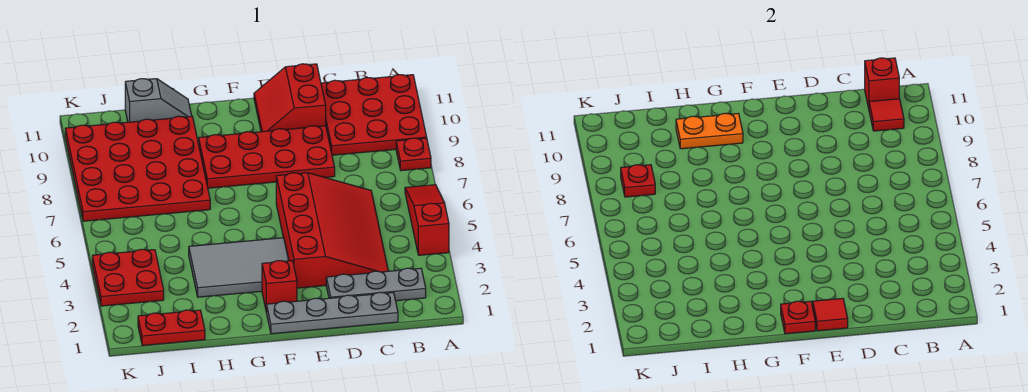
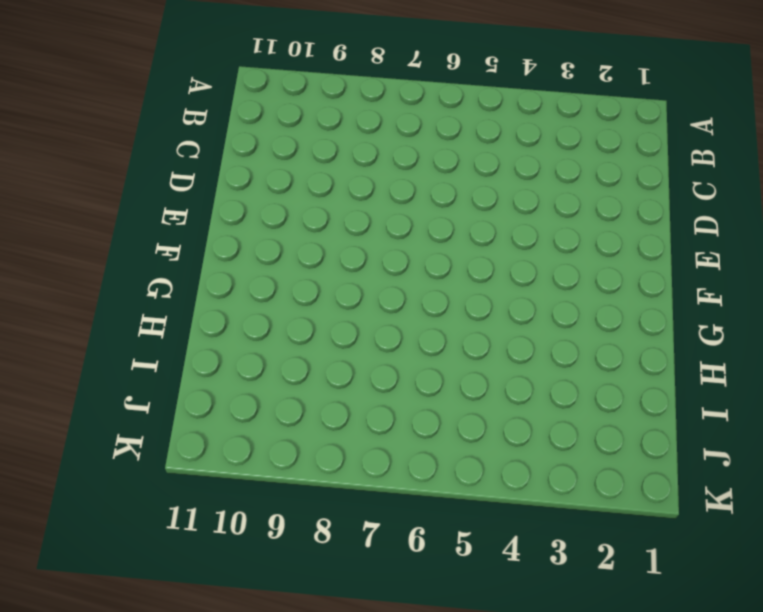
none -> red slope A4:A6 level 1 top 4
none -> red plate A8 level 1
none -> red plate A9:C11 level 1

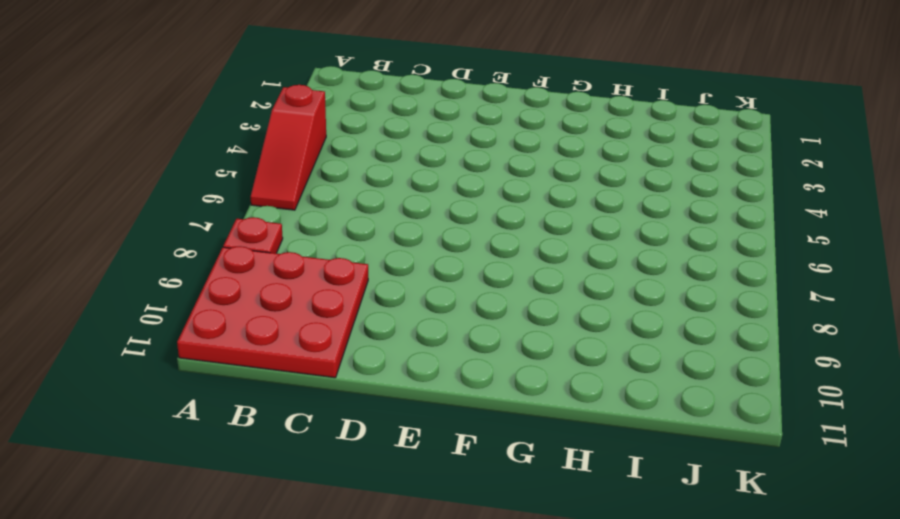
none -> grey plate B2:D2 level 1
none -> grey plate C1:F1 level 1
none -> red slope C3:E6 level 1 top E

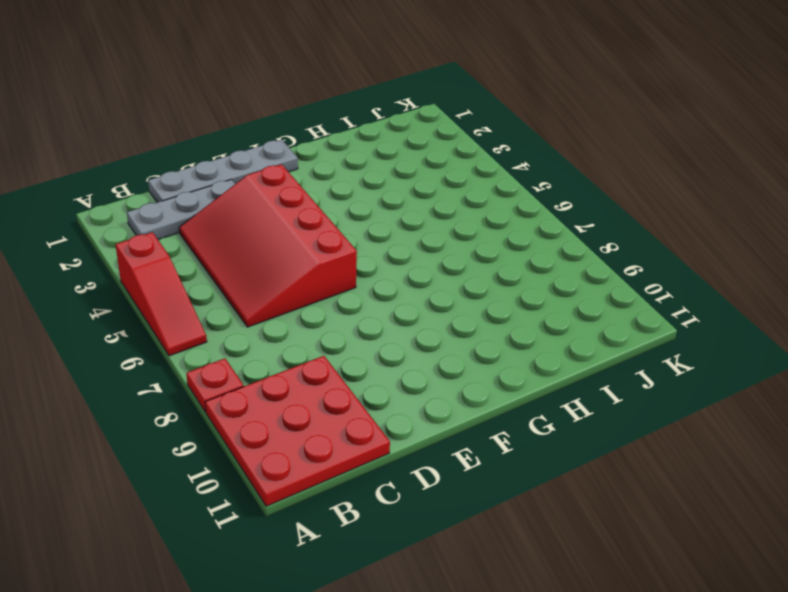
none -> red plate D8:G9 level 1
none -> red slope D10:E11 level 1 top D
none -> red brick F2 level 1

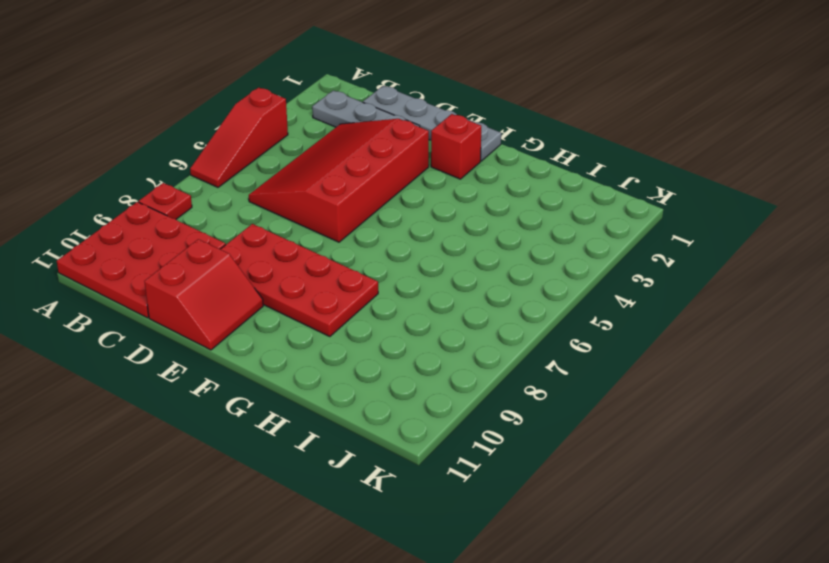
none -> grey tile F3:H4 level 1
none -> red plate H7:K10 level 1
none -> grey slope H11:I11 level 1 top I

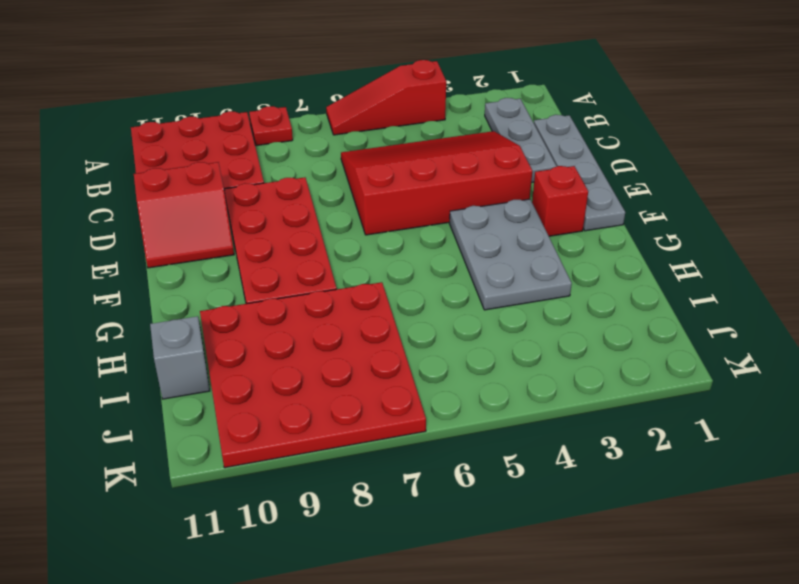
grey plate F3:H4 level 1 -> grey tile F3:H4 level 1
none -> red plate I1:J1 level 1
none -> red plate J3:K4 level 1
none -> red tile B10 level 2

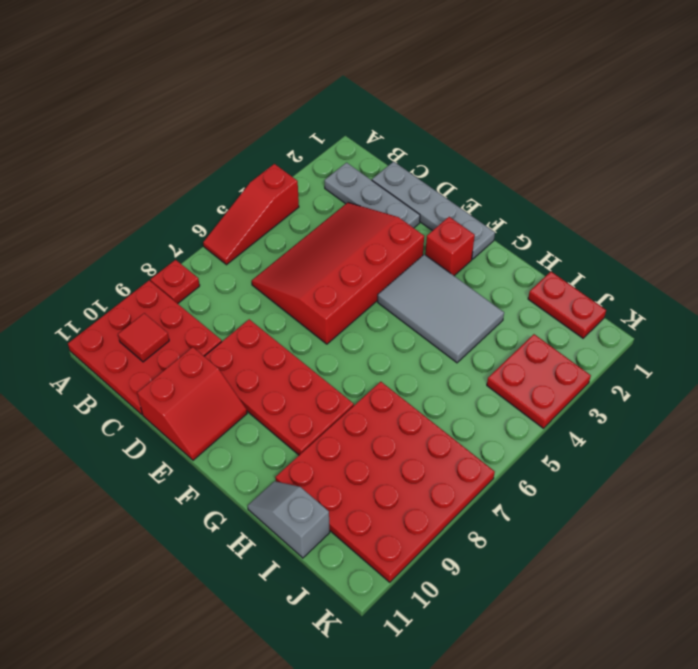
none -> red brick B11 level 2
none -> red tile E1 level 2
none -> red plate F1 level 2

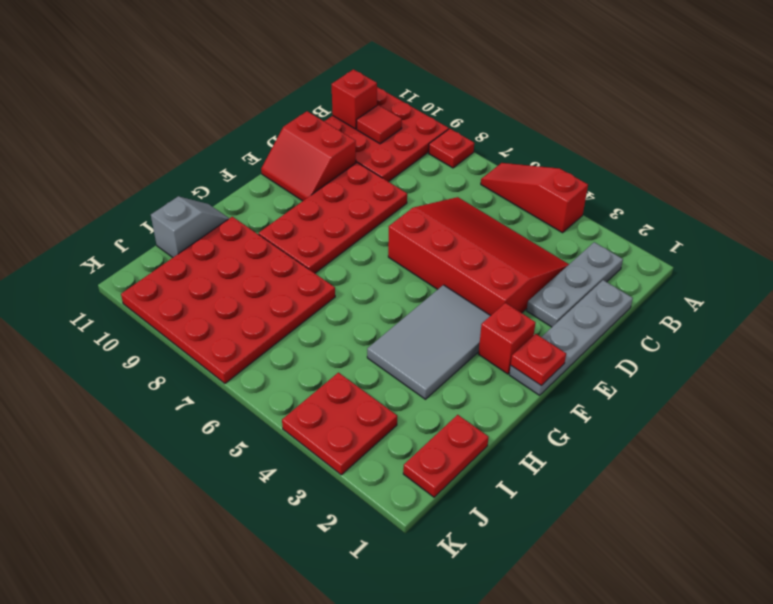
none -> red tile E1 level 2
none -> orange plate G10:H10 level 2
none -> red plate J8 level 2

